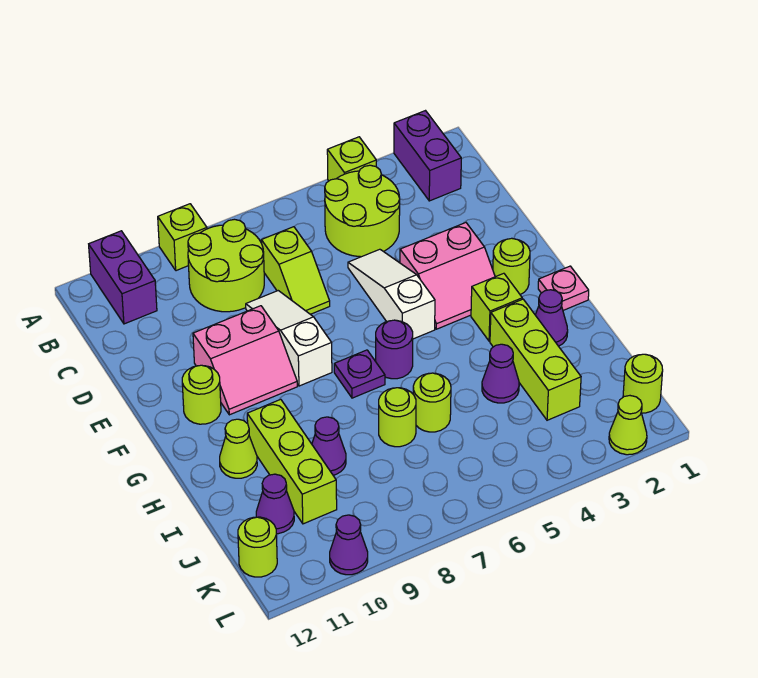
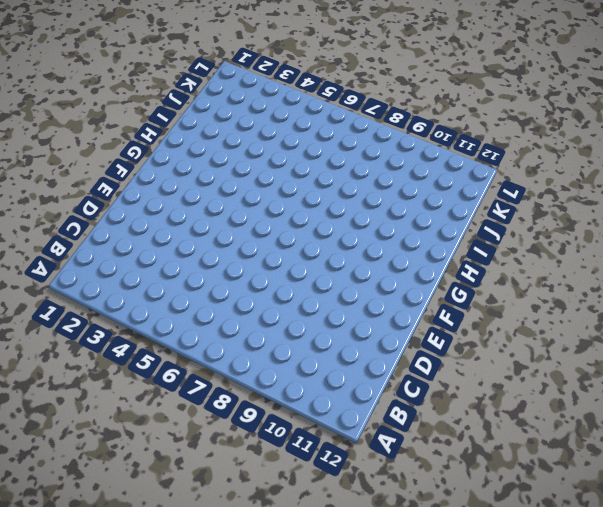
none -> purple brick A2:B2 level 1
none -> lime brick A4 level 1
none -> lime brick A9 level 1
none -> purple brick A11:B11 level 1

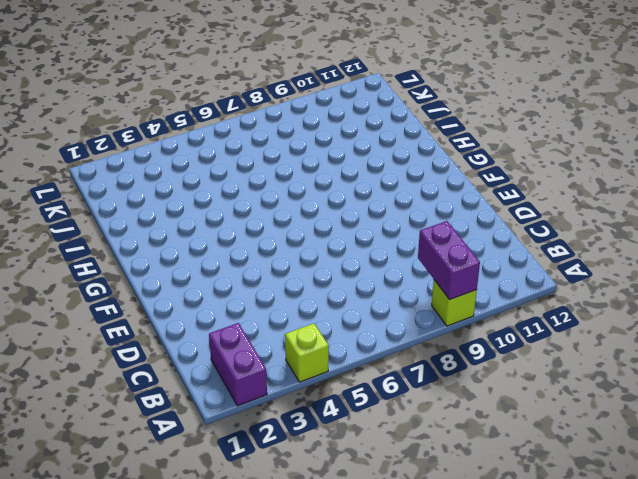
purple brick A9:B9 level 2 -> purple brick A11:B11 level 1
none -> lime round brick B4:C5 level 1
none -> lime round brick B8:C9 level 1
none -> lime slope C7:D7 level 1 top C
none -> white slope D5:F5 level 1 top F

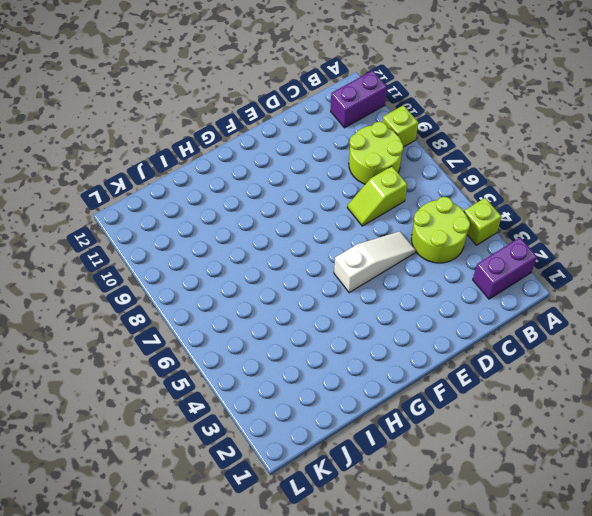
none -> white slope D8:F8 level 1 top F
none -> pink slope E3:F4 level 1 top E
none -> pink slope E9:F10 level 1 top E
none -> lime round brick F2 level 1

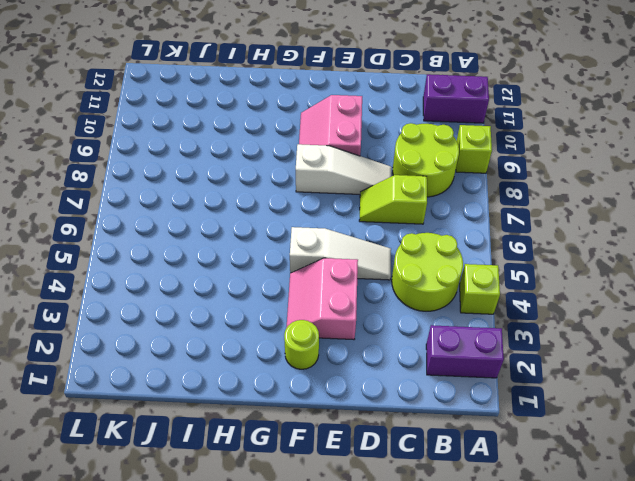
none -> lime round brick F11 level 1
none -> pink plate G1 level 1
none -> lime brick G3 level 1
none -> purple round brick G6 level 1

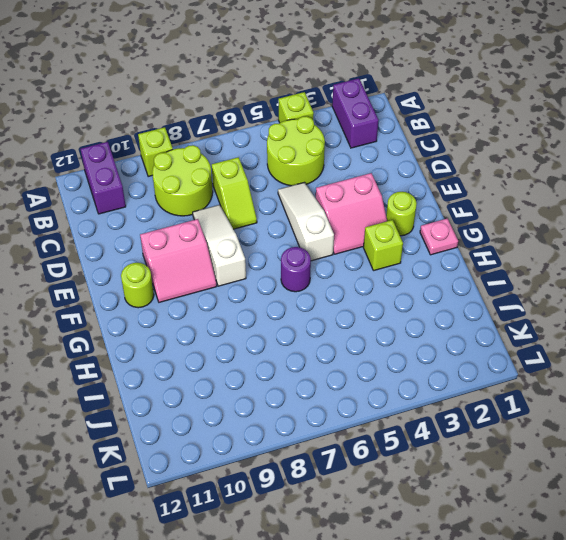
none -> purple plate G7 level 1
none -> purple cone H2 level 1
none -> lime brick H3:J3 level 1
none -> lime brick H10:J10 level 1

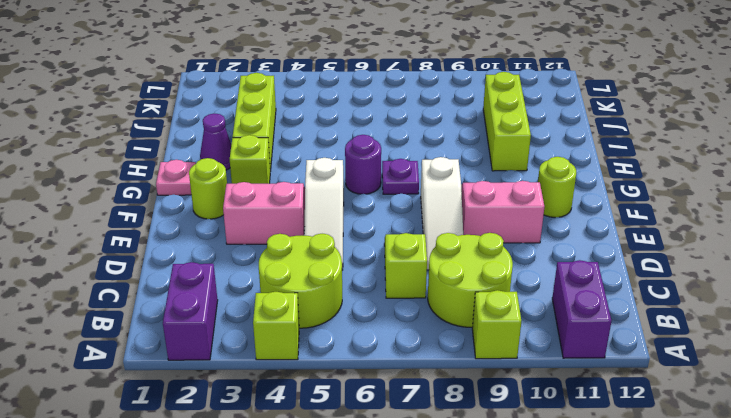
none -> lime cone H11 level 1
none -> purple cone I4 level 1
none -> lime round brick I6 level 1
none -> lime round brick I7 level 1

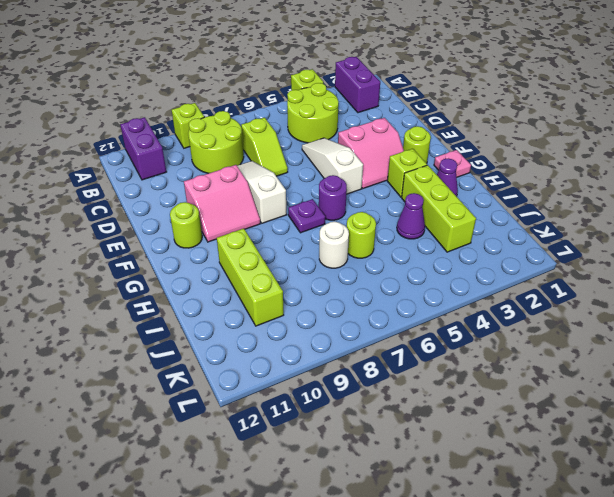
white round brick I7 level 1 -> lime round brick I7 level 1
none -> lime cone H11 level 1
none -> purple cone I9 level 1
none -> purple cone J11 level 1
none -> lime round brick K1 level 1

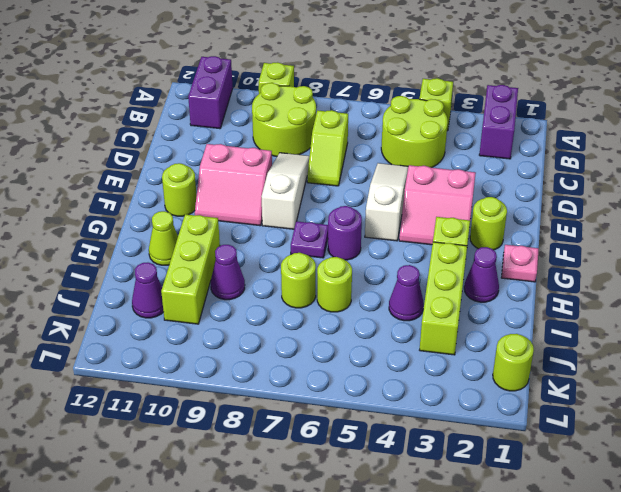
none -> lime round brick K12 level 1
none -> lime cone L2 level 1
none -> purple cone L10 level 1

